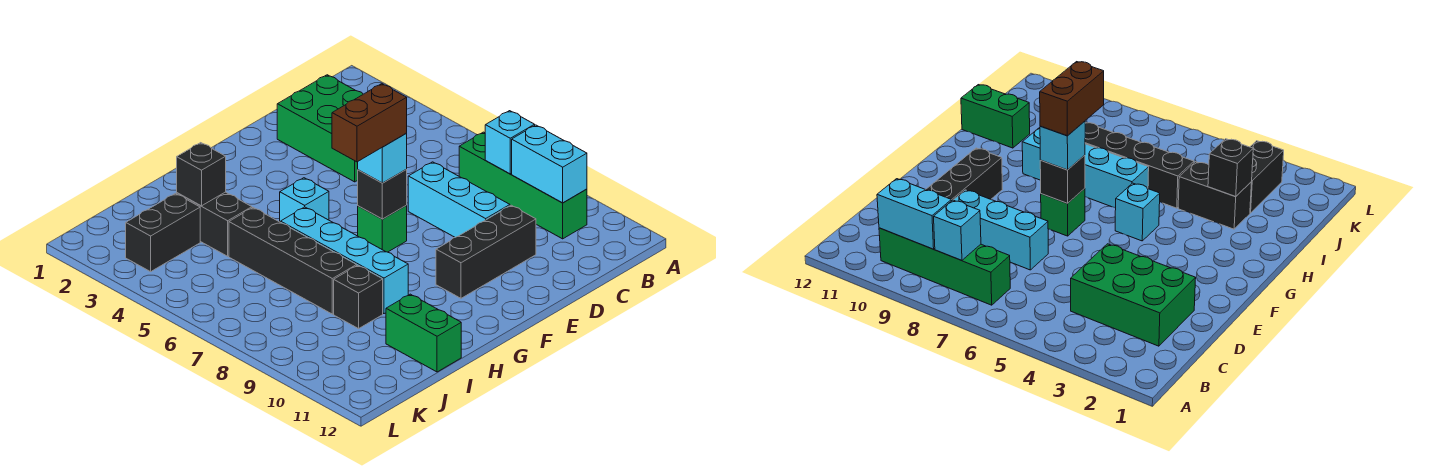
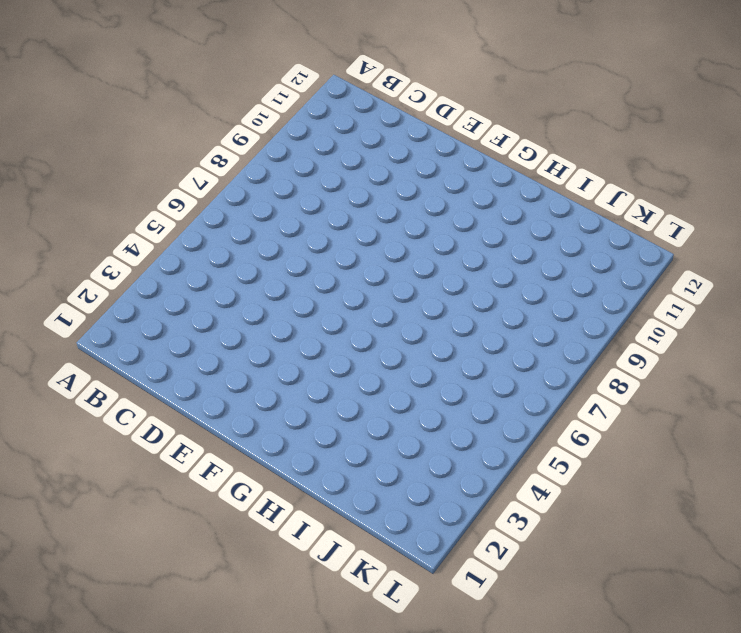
none -> green brick B7:B10 level 1
none -> green brick C2:D4 level 1
none -> cyan brick D7:D9 level 1

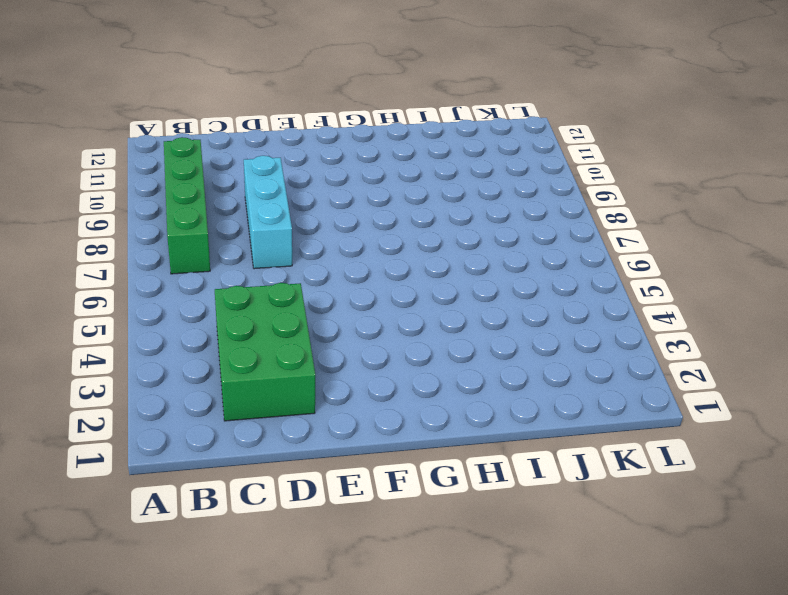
none -> black brick D10:F10 level 1
none -> green brick F7 level 1
none -> cyan brick G5 level 1

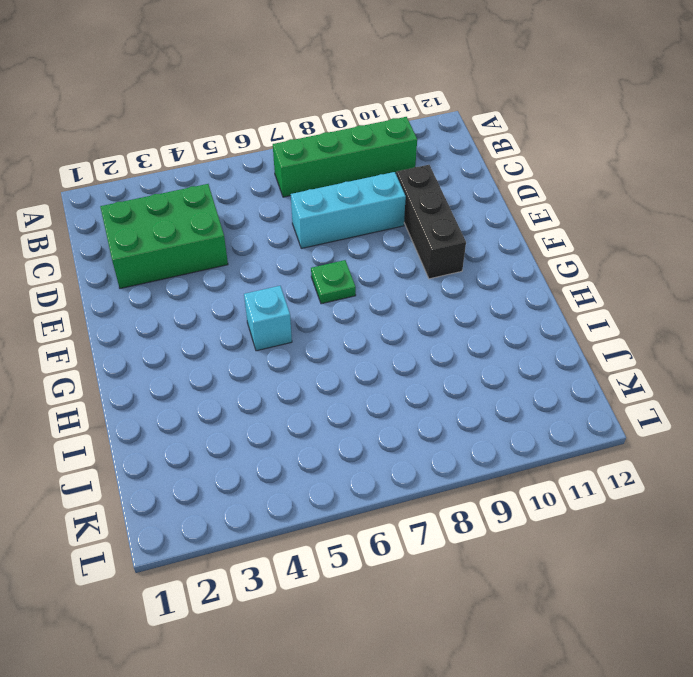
green plate F7 level 1 -> green brick F7 level 1
none -> cyan brick H6:H9 level 1
none -> black brick I3:I4 level 1
none -> black brick I5:I8 level 1

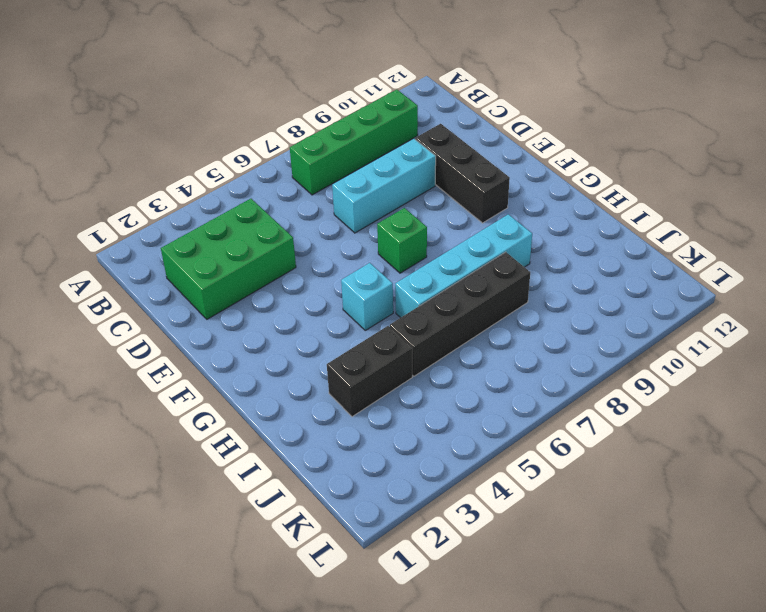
none -> black brick I9 level 1
none -> green brick I11:I12 level 1
none -> black brick J3:K3 level 1

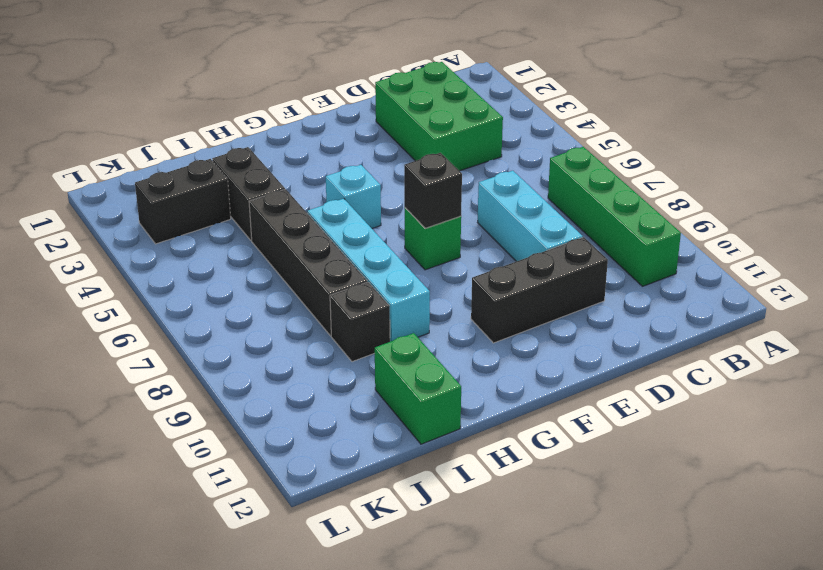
none -> cyan brick B8 level 2
none -> cyan brick B9:B10 level 2
none -> black brick I3 level 2

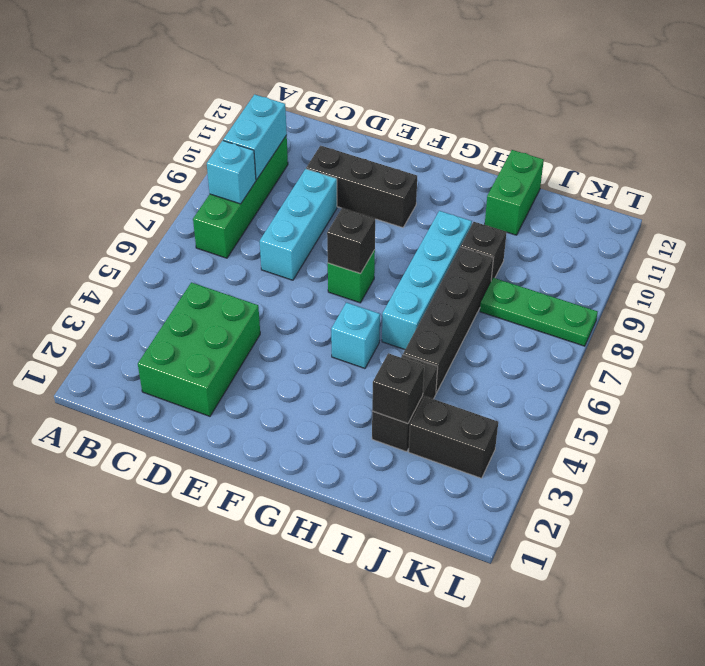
green plate J8:L8 level 1 -> none
none -> cyan brick F7 level 3
none -> brown brick F7:G7 level 4

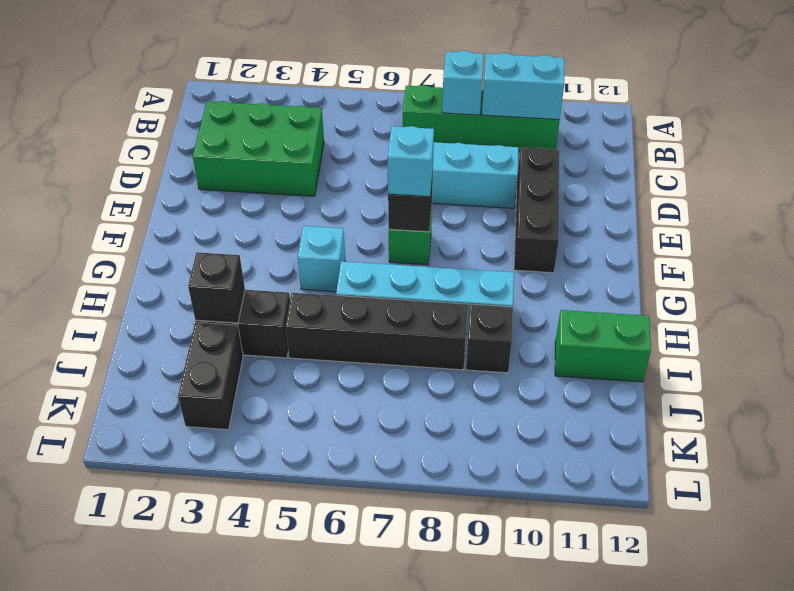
none -> brown brick F7:G7 level 4

